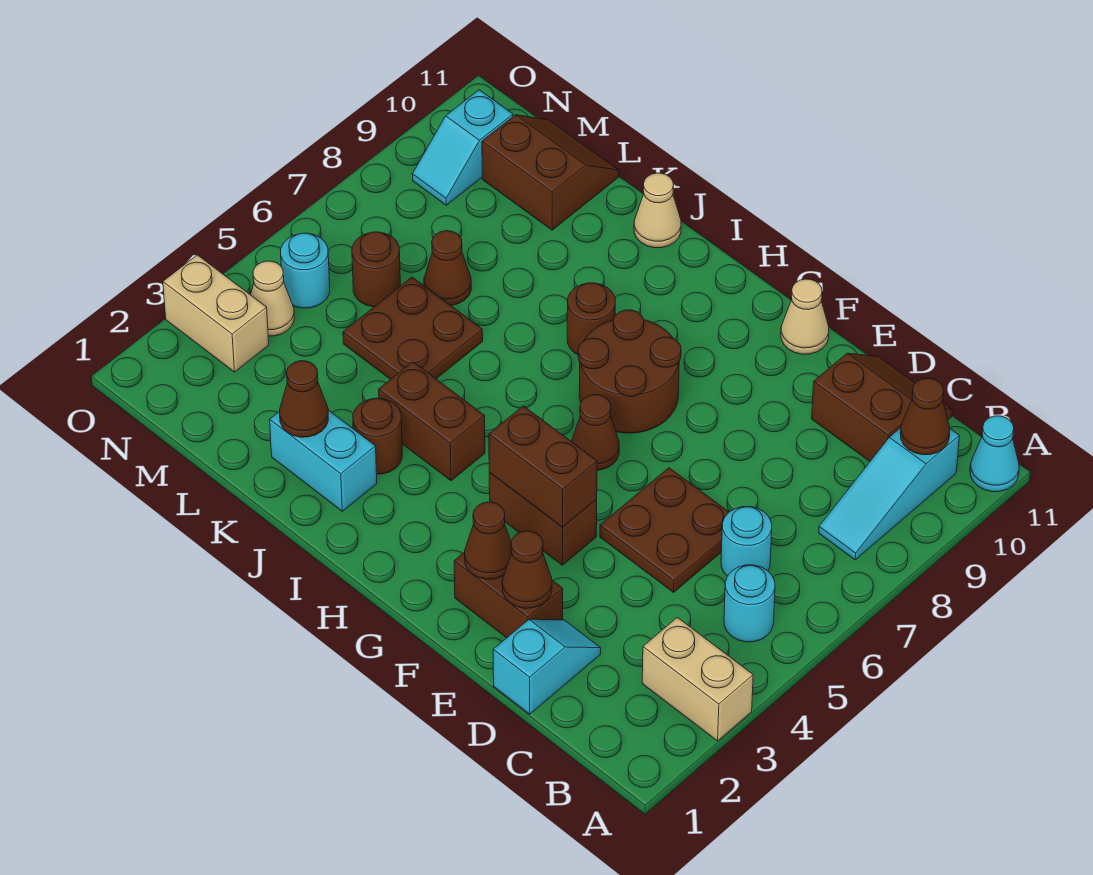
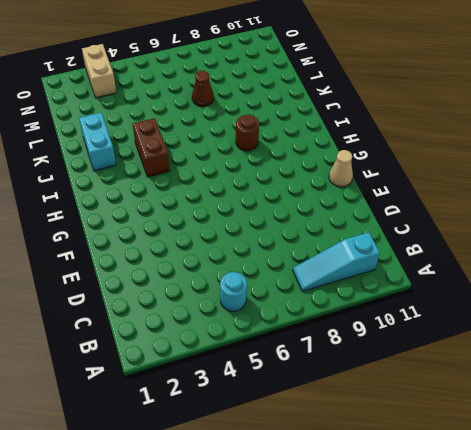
none -> tan brick A3:B3 level 1
none -> cyan cone A11 level 1
none -> cyan round brick C6 level 1
none -> brown slope C10:D11 level 1 top 10

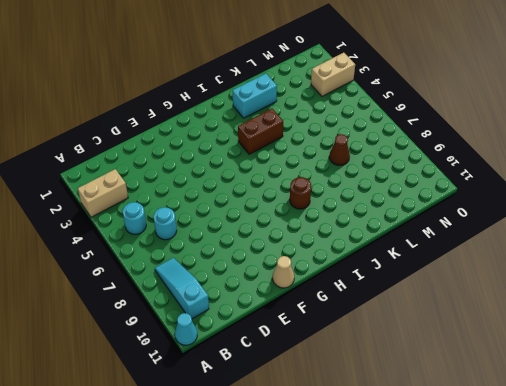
none -> brown slope C10:D11 level 1 top 10
none -> cyan slope D1:D2 level 1 top 1
none -> brown plate D5:E6 level 1
none -> brown brick E2:F2 level 1

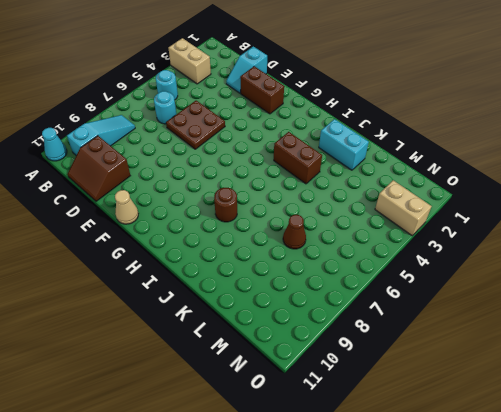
none -> brown brick F4:G4 level 1
none -> brown cone G6 level 1
none -> brown round brick G7:H8 level 1
none -> brown round brick J3 level 1

